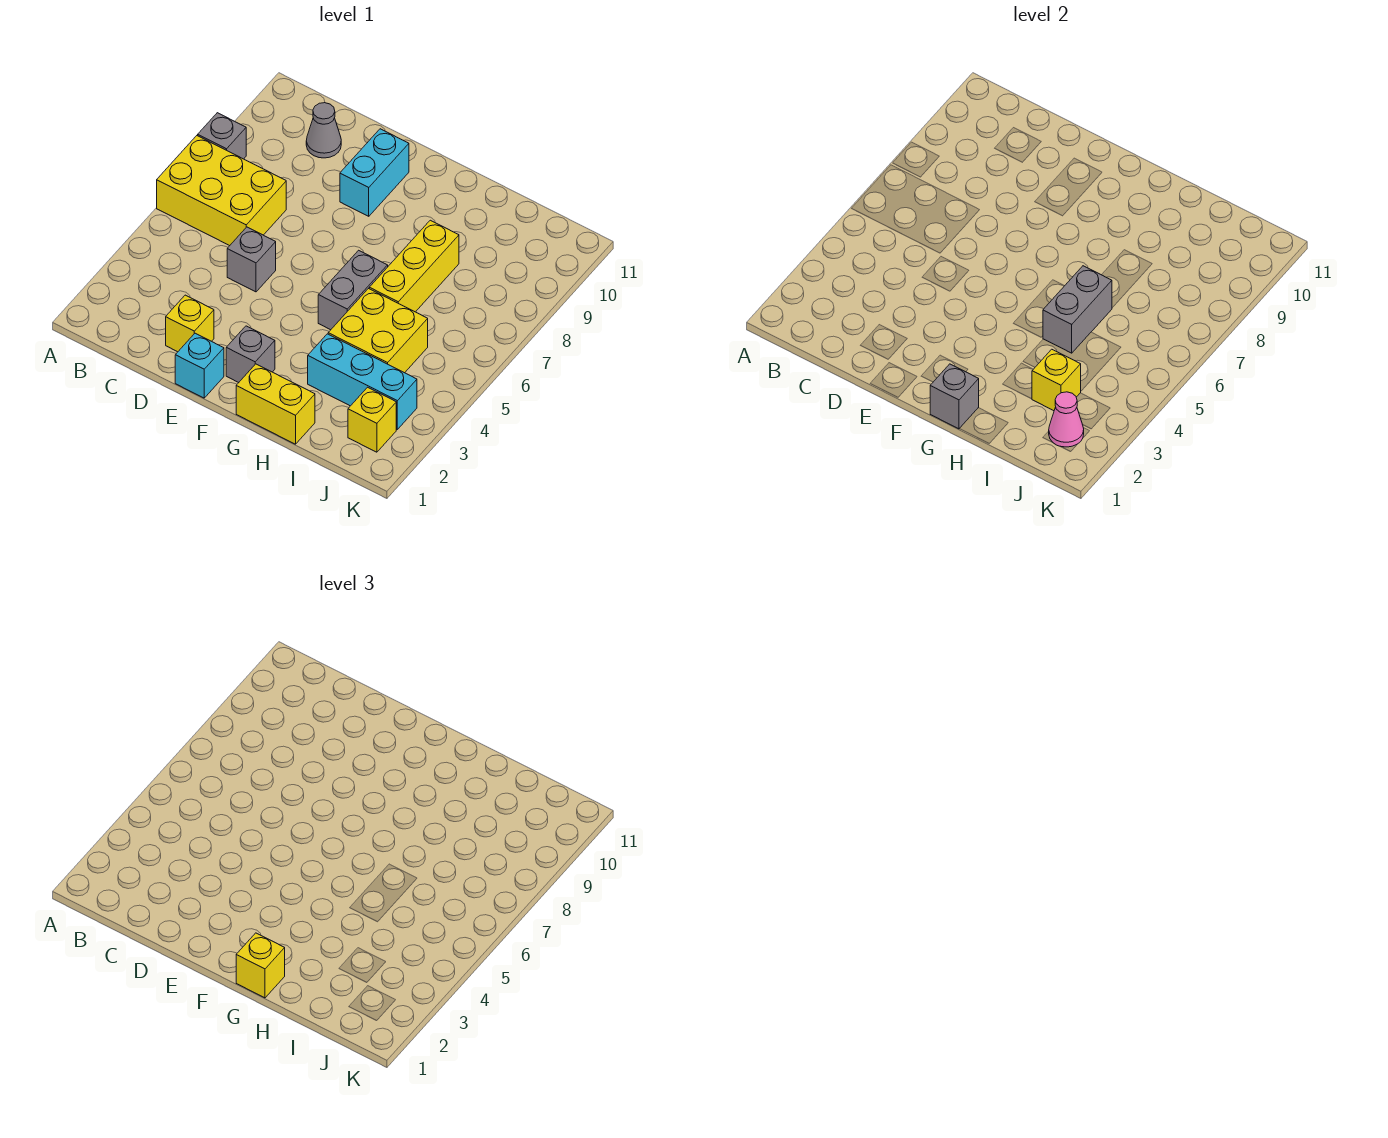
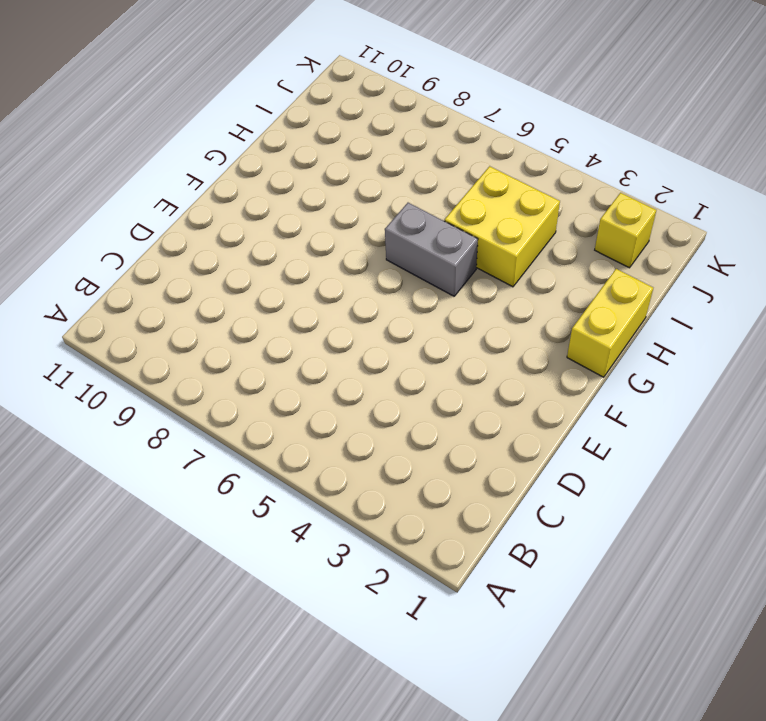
none -> yellow brick A6:C7 level 1
none -> grey brick A8 level 1
none -> grey cone C10 level 1

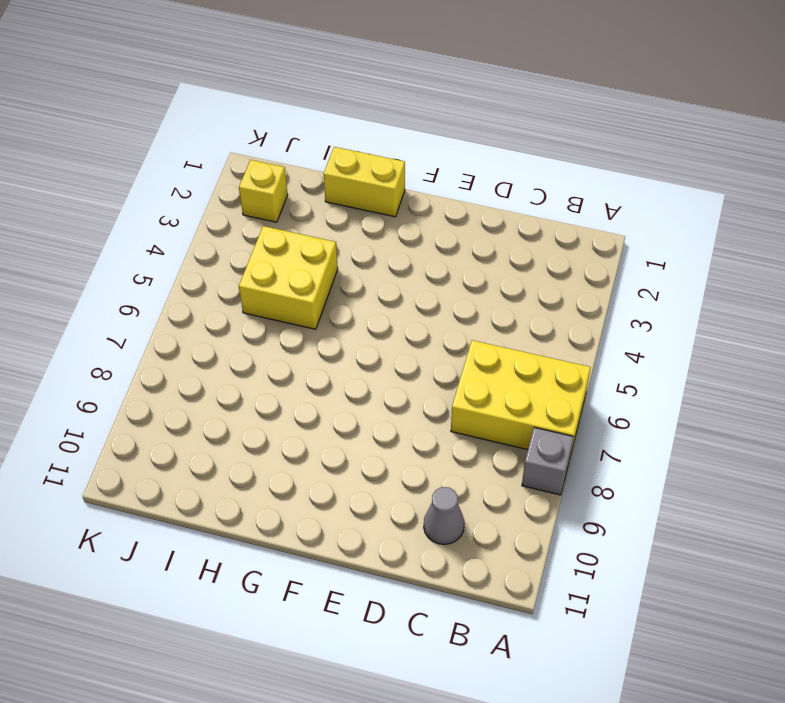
none -> yellow brick D2 level 1
none -> grey brick D5 level 1
none -> cyan brick E1 level 1

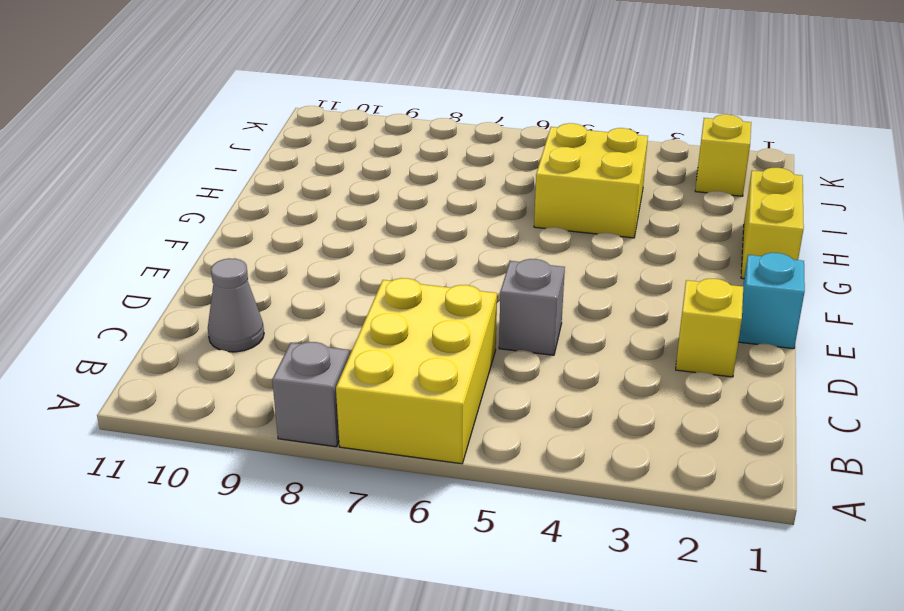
none -> cyan brick E9:E10 level 1
none -> grey brick F2 level 1
none -> grey brick G5:G6 level 1

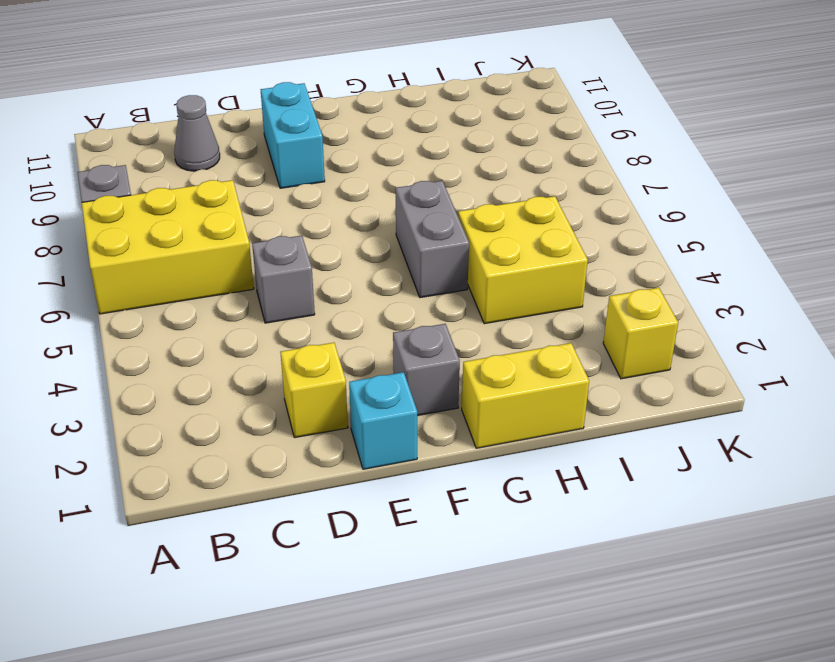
none -> cyan brick H3:J3 level 1
none -> yellow brick H6:H8 level 1
none -> grey brick G1 level 2

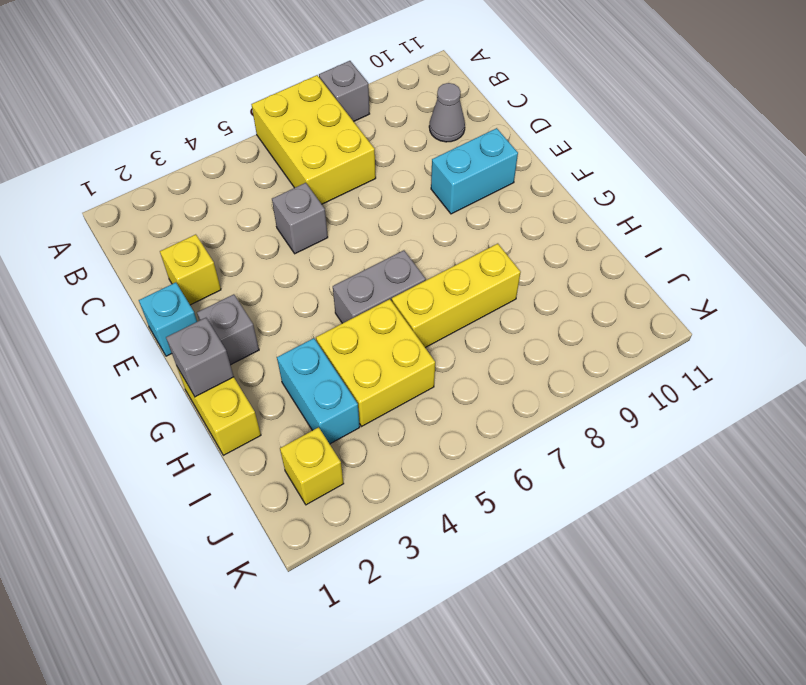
cyan brick H3:I3 level 1 -> cyan brick H3:J3 level 1
none -> grey brick H5:H6 level 2
none -> yellow brick I3 level 2
none -> pink cone J2 level 2

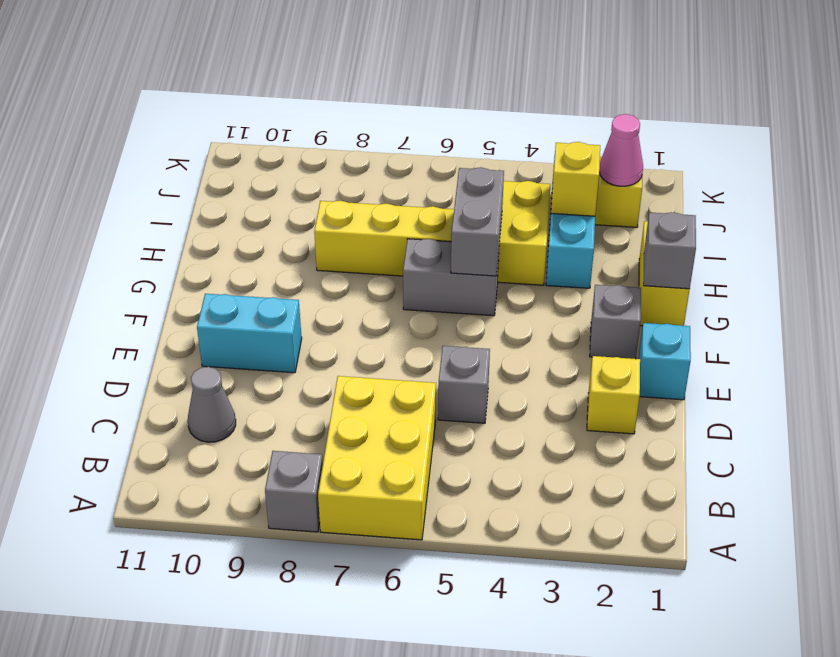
grey brick G5:H5 level 2 -> grey brick H5:H6 level 2
none -> yellow brick G1 level 3

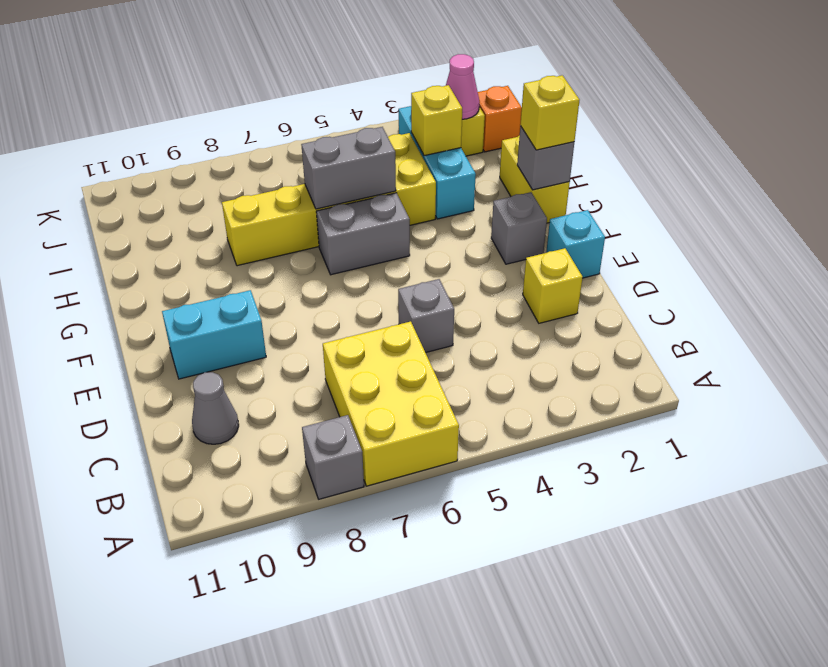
orange brick J1 level 1 -> none

